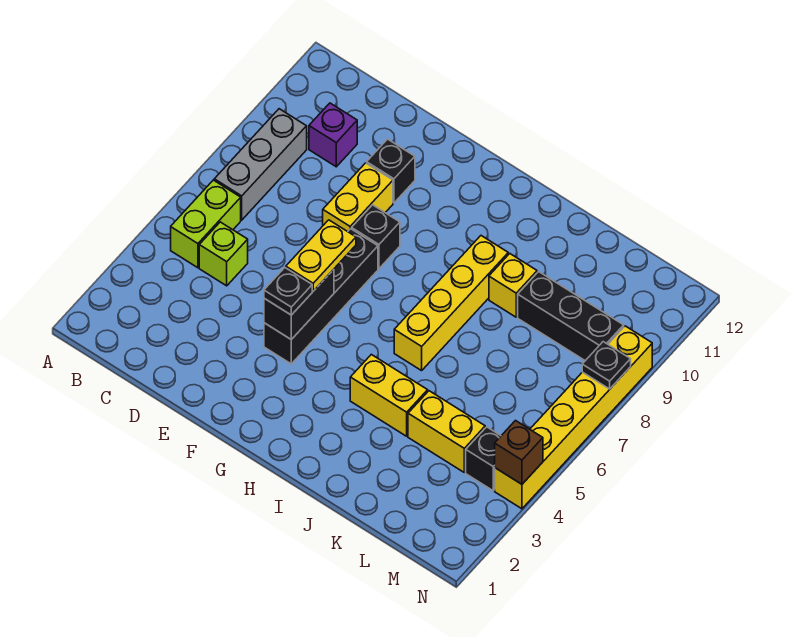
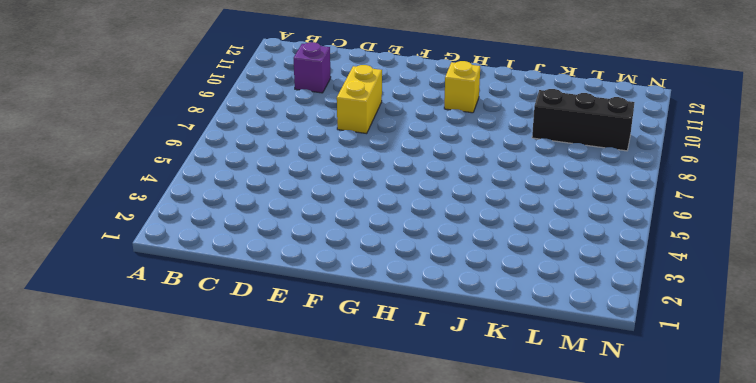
yellow brick H10 level 1 -> yellow brick J9 level 1
none -> lime brick B5:B6 level 1
none -> grey brick B7:B9 level 1
none -> lime brick C5 level 1

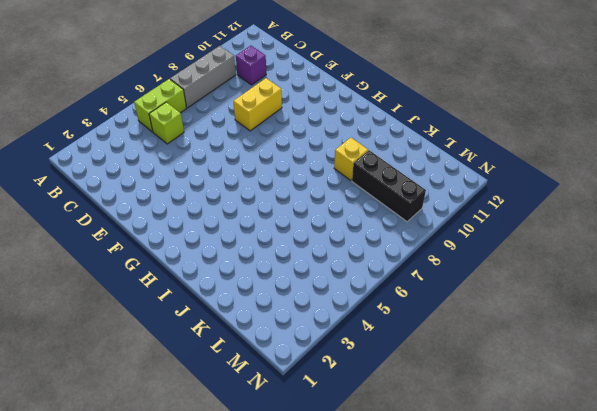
none -> black brick E10 level 1
none -> black brick F4:F7 level 1
none -> black brick F8 level 1

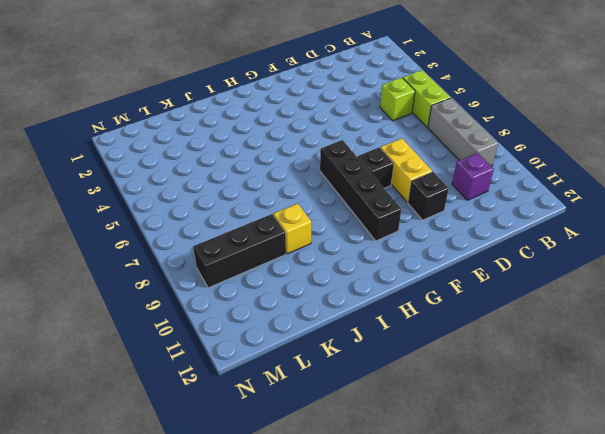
black brick G7:G10 level 1 -> black brick F4:F7 level 1
none -> yellow brick I4:J4 level 1
none -> yellow brick I6:I9 level 1
none -> yellow brick K4:L4 level 1

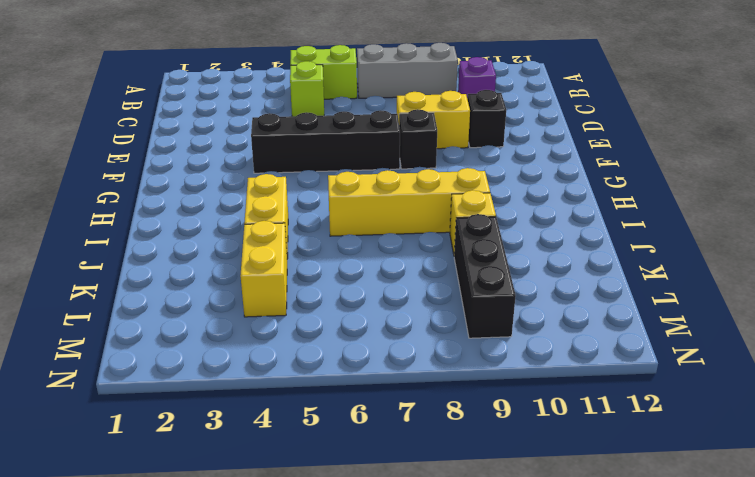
none -> black brick M4 level 1
none -> yellow brick N4:N9 level 1
none -> black brick F4:F5 level 2

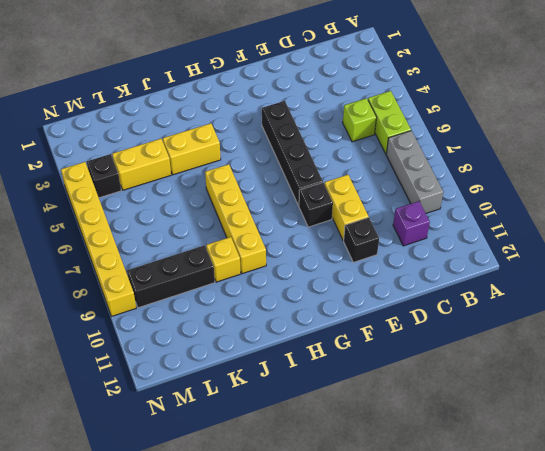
none -> black brick F4:F5 level 2
none -> brown brick N4 level 2
none -> black plate N8 level 2

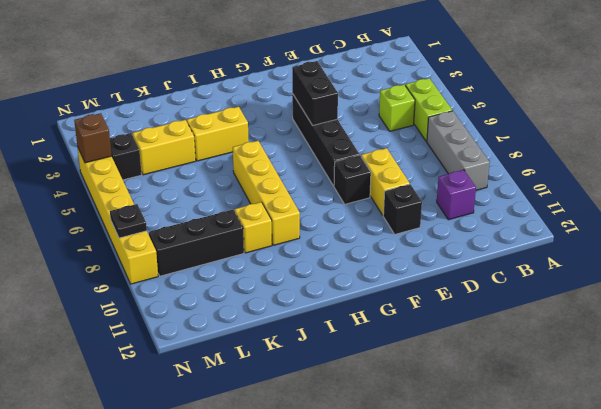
none -> black plate F4 level 3
none -> yellow plate F5:F6 level 3

